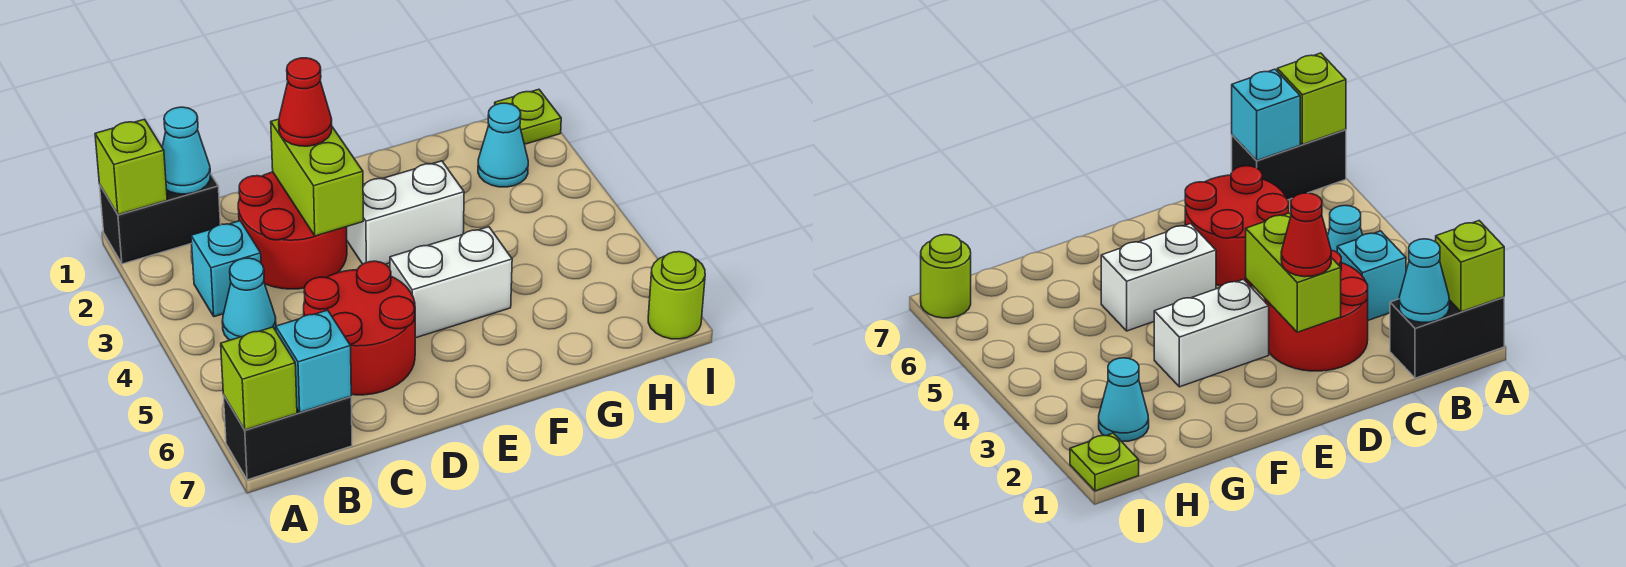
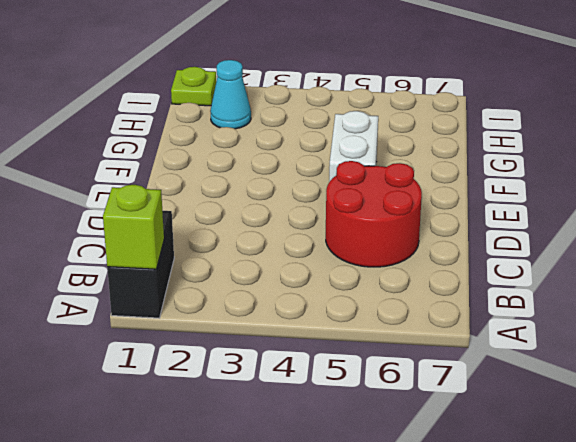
none -> black brick A7:B7 level 1
none -> cyan brick B3 level 1
none -> cyan cone B4 level 1

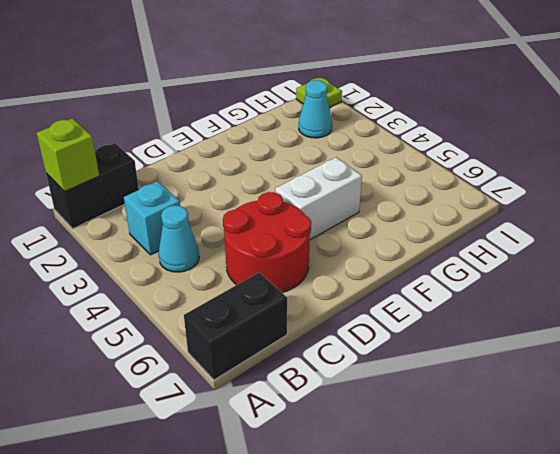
none -> red round brick C2:D3 level 1
none -> white brick E3:F3 level 1
none -> lime round brick I7 level 1

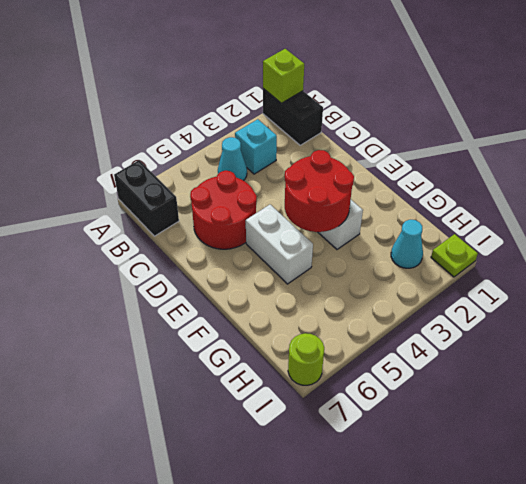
red round brick E3:F4 level 2 -> red round brick C2:D3 level 1
none -> lime brick A7 level 2
none -> cyan cone B1 level 2
none -> cyan brick B7 level 2

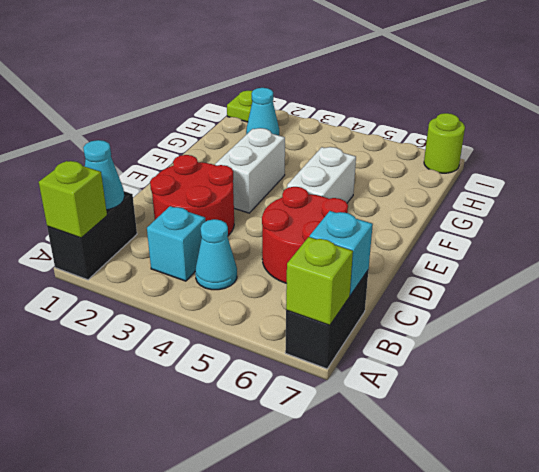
none -> lime brick D2:D3 level 2
none -> red cone D2 level 3

